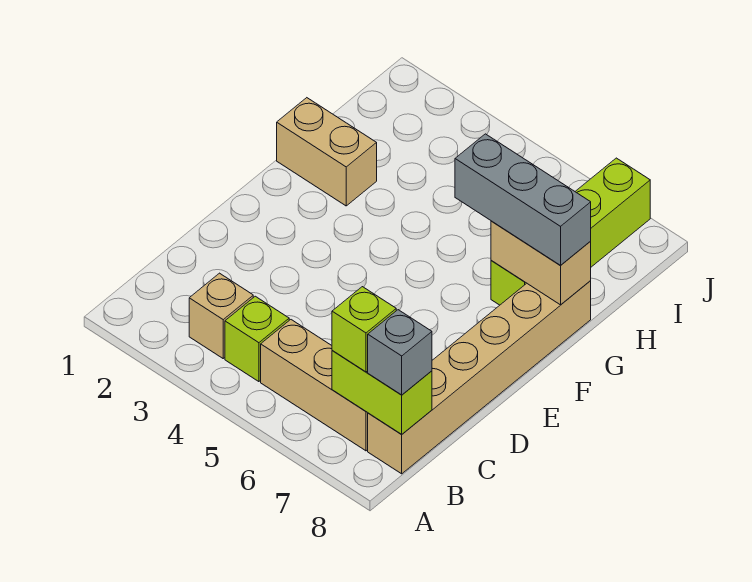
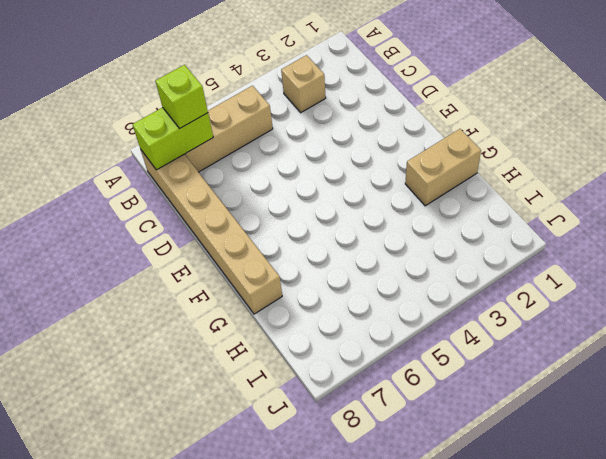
none -> lime brick B4 level 1
none -> lime brick G7:J7 level 1

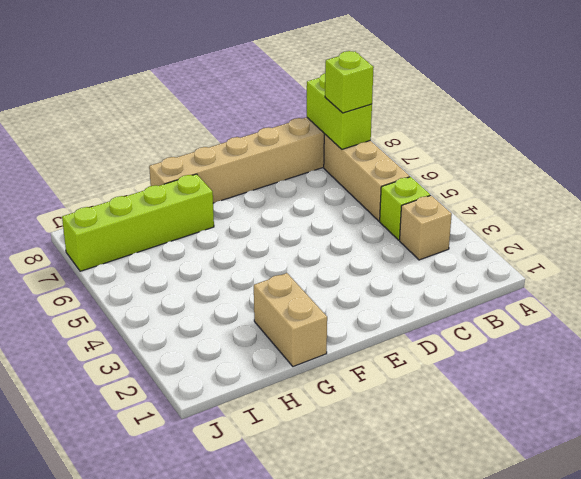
none -> tan brick G7:G8 level 2
none -> grey brick B8 level 3

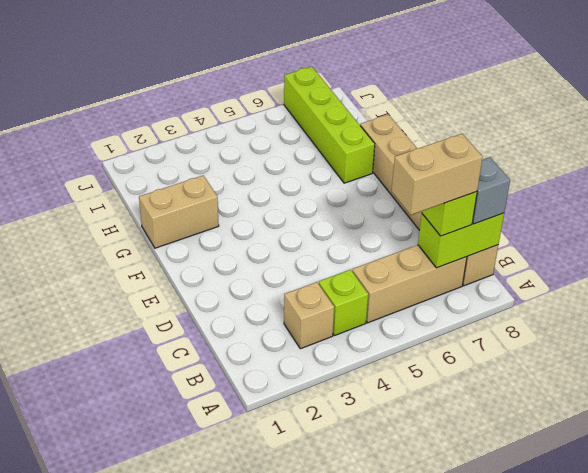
tan brick B6:B7 level 4 -> tan brick G7:G8 level 2
none -> grey brick G6:G8 level 3

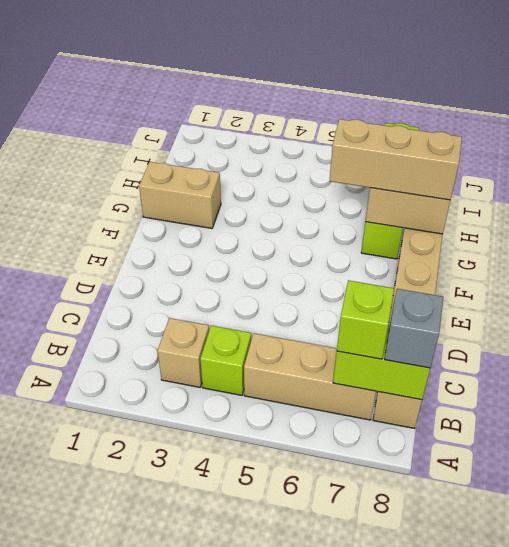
tan brick G6:G8 level 3 -> grey brick G6:G8 level 3

